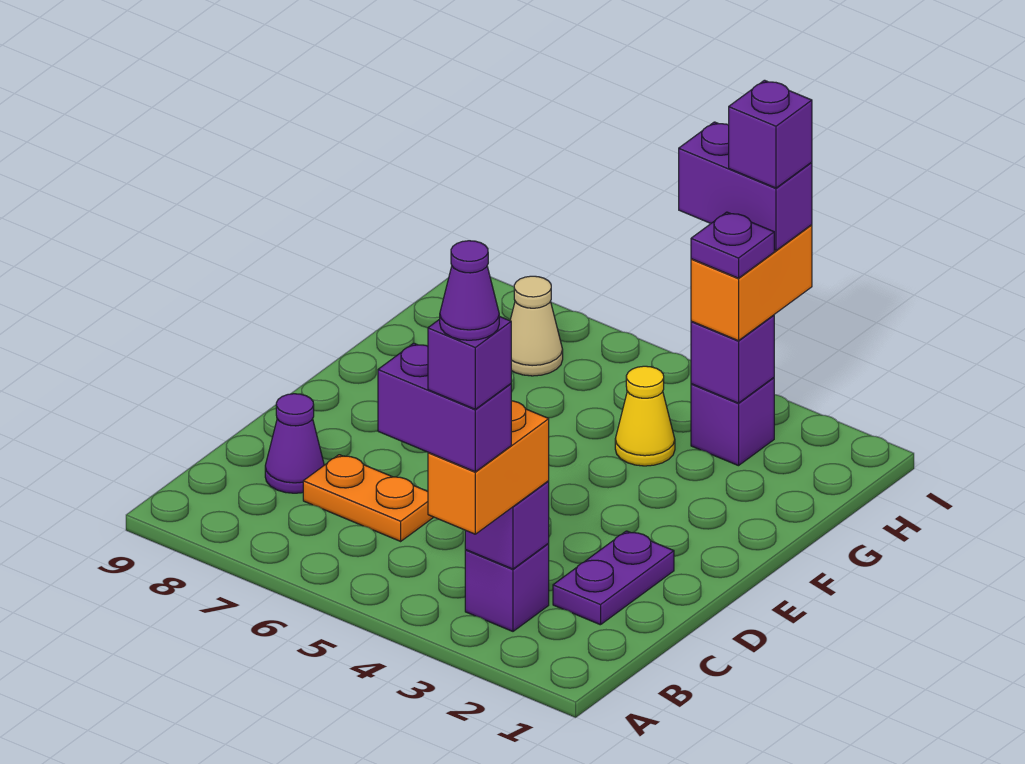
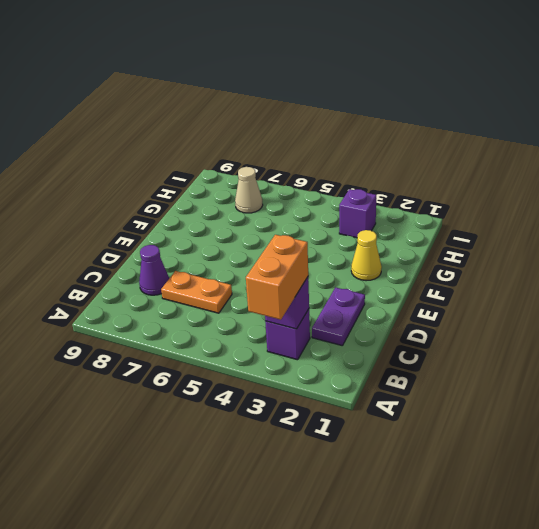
yellow cone F2 level 1 -> yellow cone G4 level 1
none -> purple brick H3 level 2
none -> orange brick H3:I3 level 3
none -> purple brick A3:A4 level 4

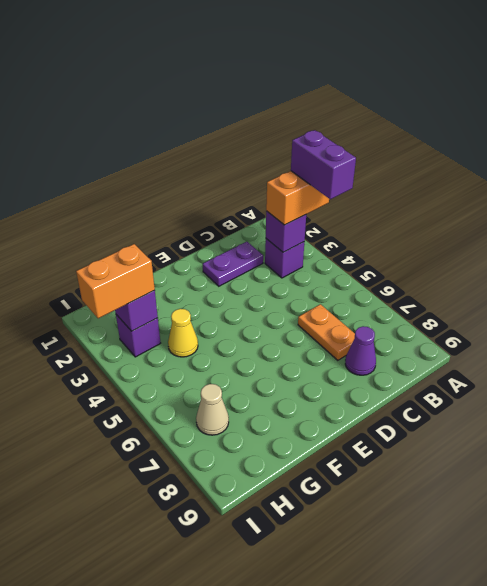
none -> purple plate H3 level 4
none -> purple brick I3:I4 level 4
none -> purple brick A3 level 5

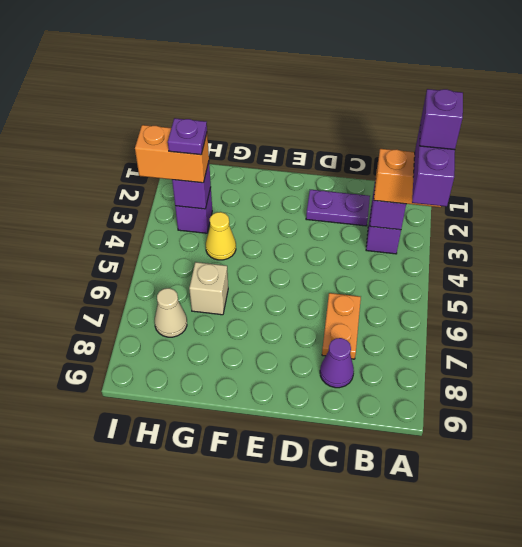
tan brick G6 level 1 -> none
none -> purple brick I3:I4 level 4
none -> purple brick I3 level 5
none -> purple cone A3 level 6

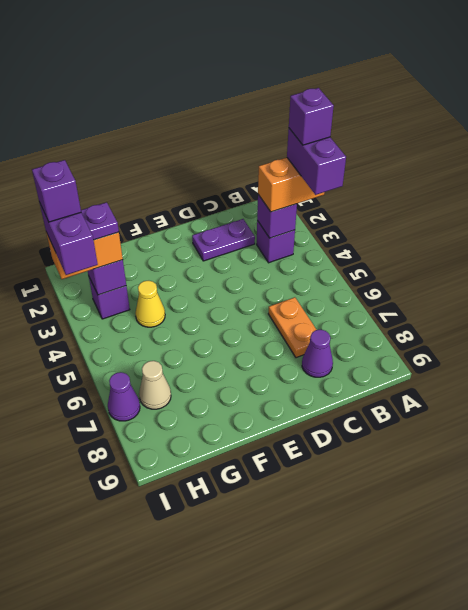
purple cone I7 level 1 -> purple cone A3 level 6

